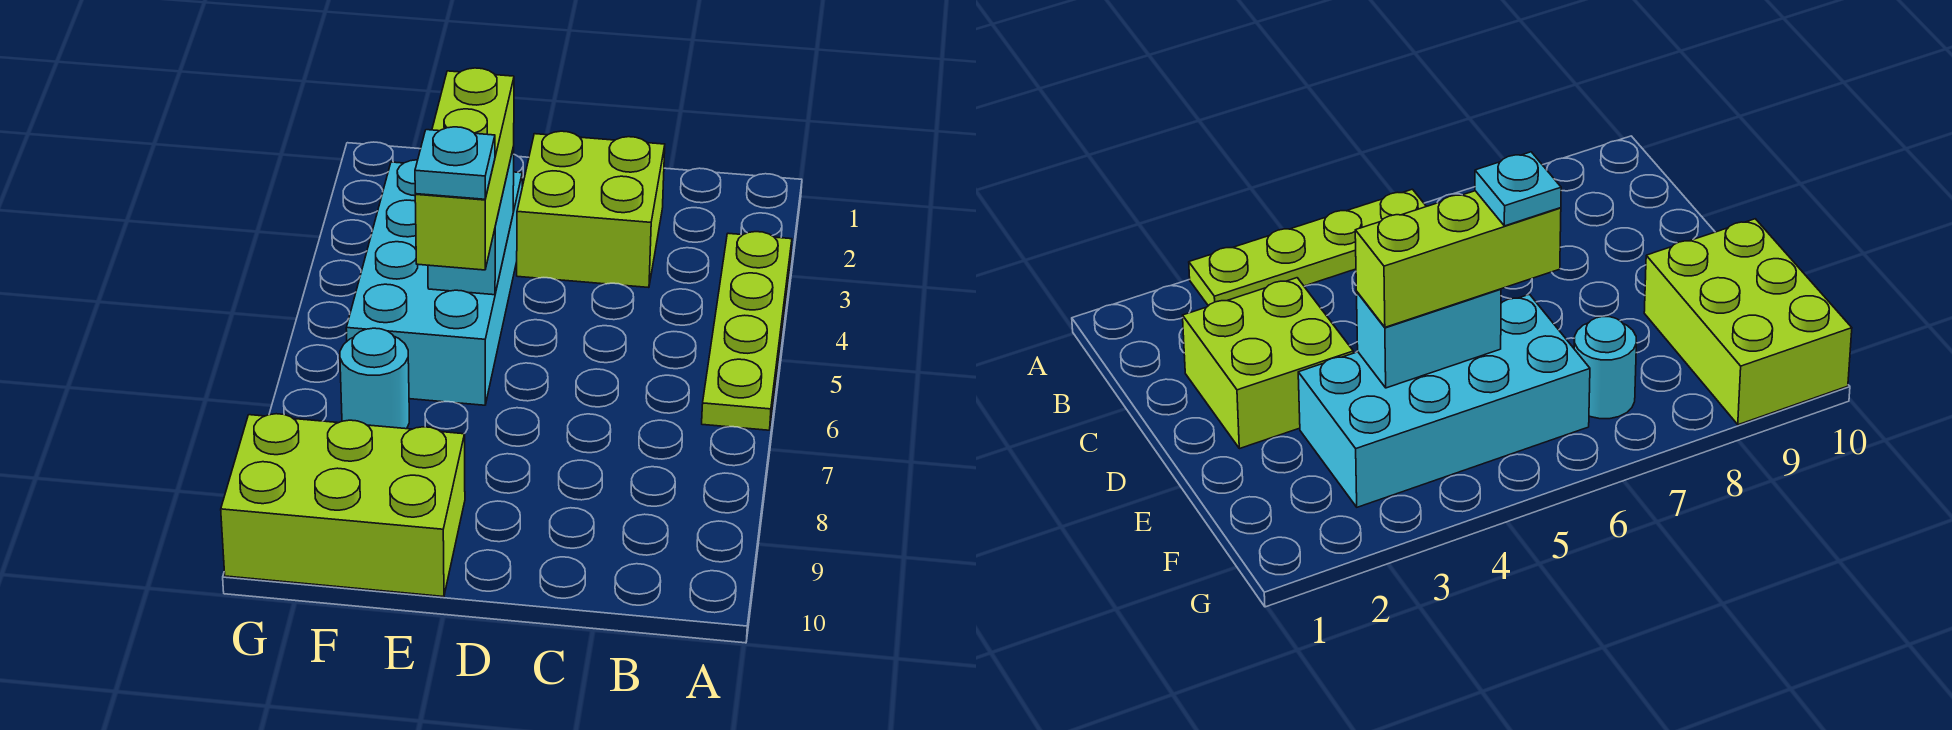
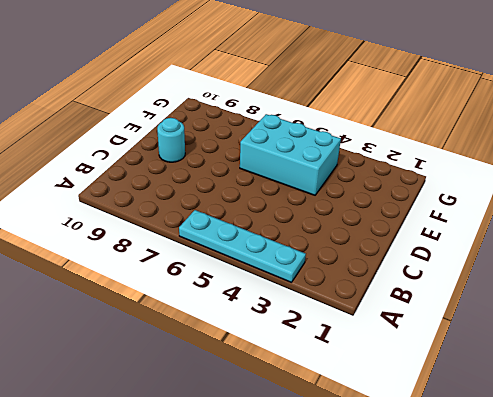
cyan plate A3:A6 level 1 -> lime plate A3:A6 level 1
cyan round brick D9 level 1 -> cyan round brick F7 level 1
cyan brick E4:F6 level 1 -> cyan brick E3:F6 level 1
none -> lime brick C2:D3 level 1
none -> lime brick E9:G10 level 1

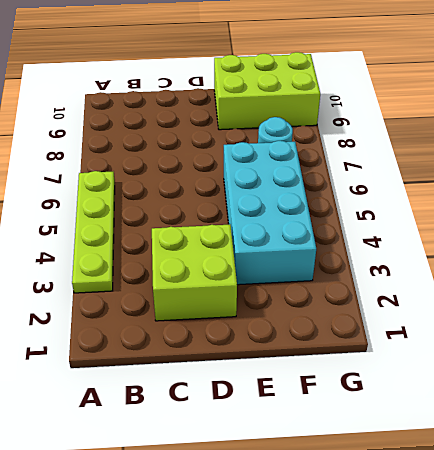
none -> cyan brick E4:E5 level 2
none -> lime brick E4:E6 level 3

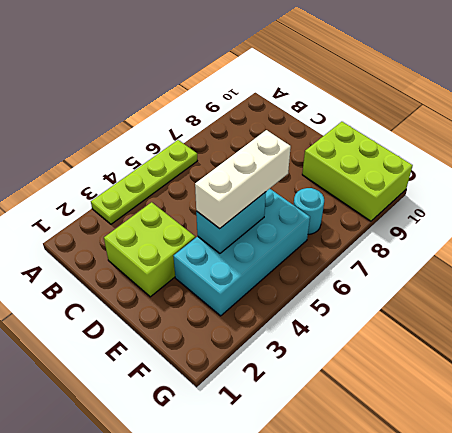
white brick E4:E6 level 3 -> lime brick E4:E6 level 3
none -> cyan plate E6 level 4

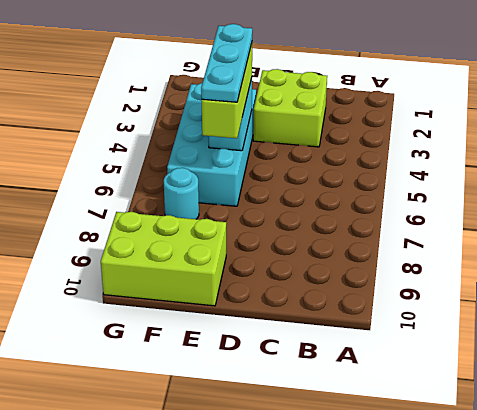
cyan plate E4:E6 level 4 -> cyan plate E6 level 4
none -> lime plate A3:A6 level 1

